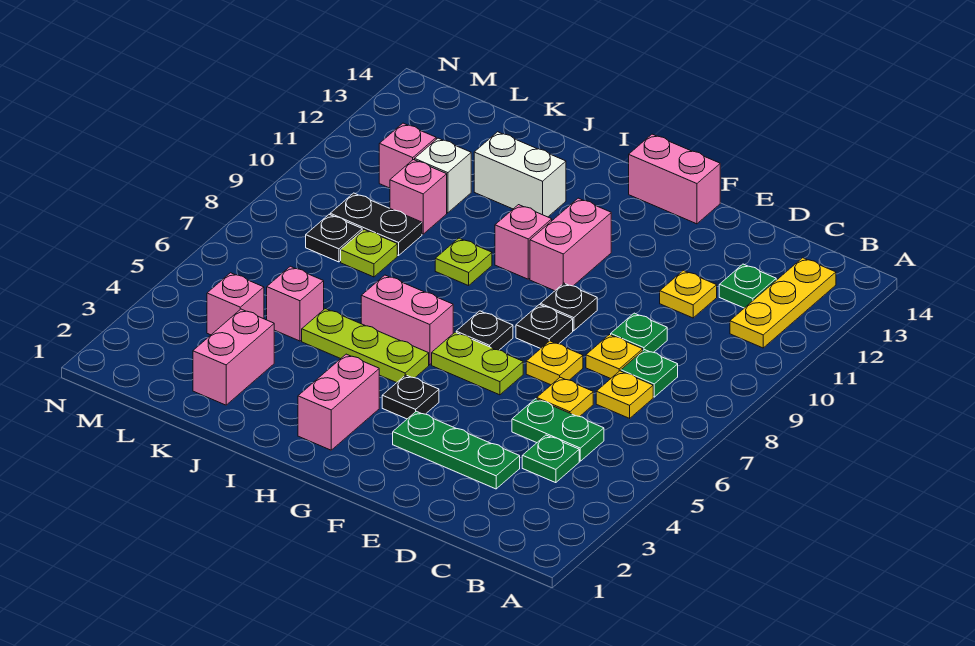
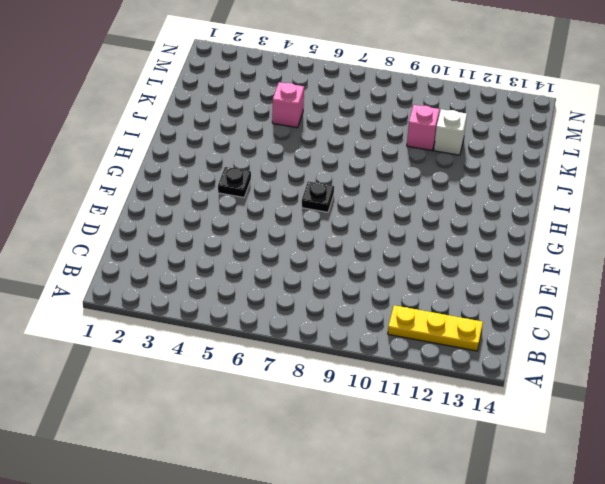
none -> green plate C4 level 1
none -> green plate C5:D5 level 1
none -> yellow plate C7 level 1
none -> green plate C8 level 1

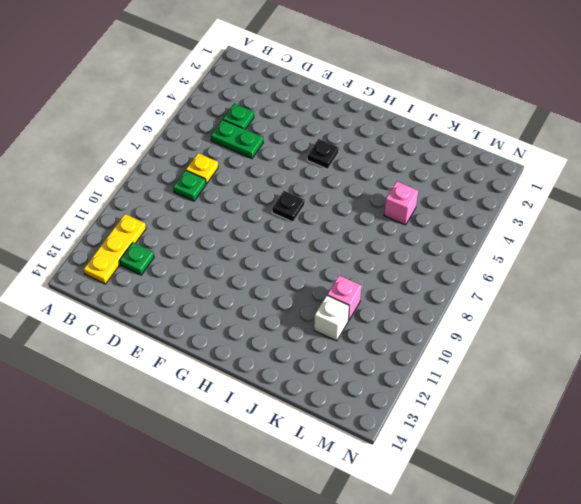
none -> green plate D3:F3 level 1
none -> yellow plate D6 level 1
none -> yellow plate D8 level 1
none -> green plate D9 level 1

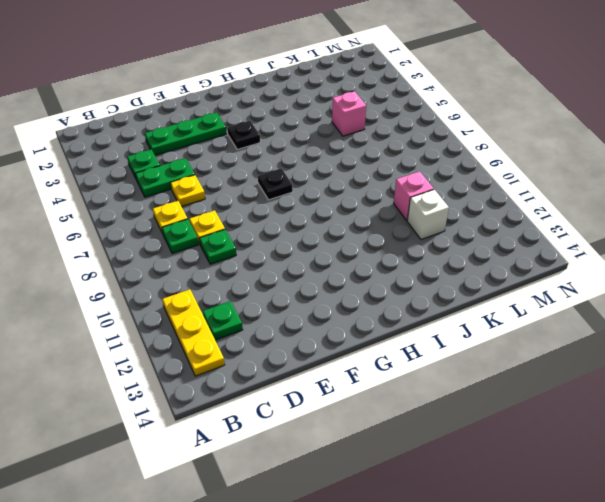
none -> yellow plate D11 level 1
none -> yellow plate E7 level 1
none -> lime plate F6:G6 level 1
none -> black plate F8 level 1

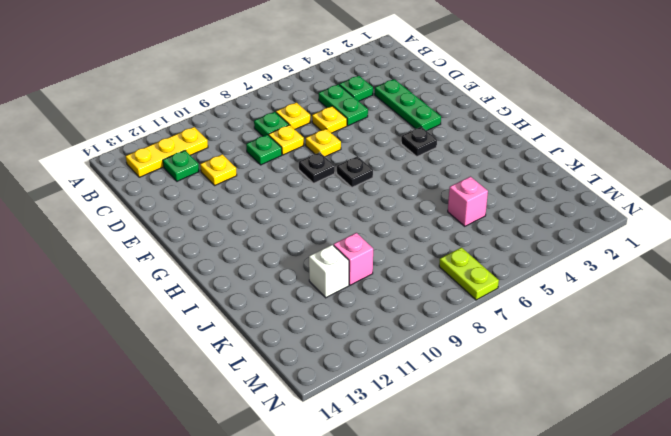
lime plate M7:N7 level 1 -> lime plate F6:G6 level 1
none -> black plate F9 level 1
none -> pink brick F14:G14 level 1
none -> pink brick G10:G11 level 1
none -> pink brick H2:H3 level 1

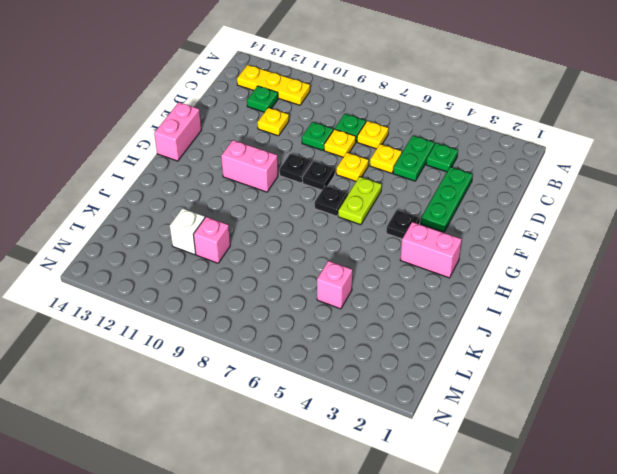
none -> lime plate H5:J5 level 1
none -> pink brick H6:I6 level 1
none -> pink brick H10 level 1
none -> lime plate I9 level 1

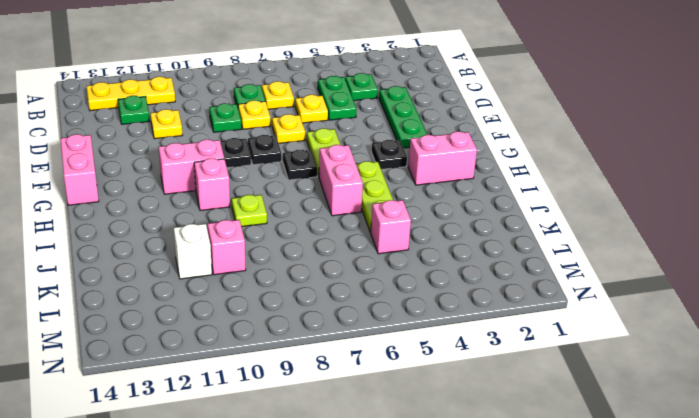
none -> white brick I12:J12 level 1
none -> pink brick K2:K3 level 1
none -> lime plate K8 level 1
none -> black plate K9:L9 level 1

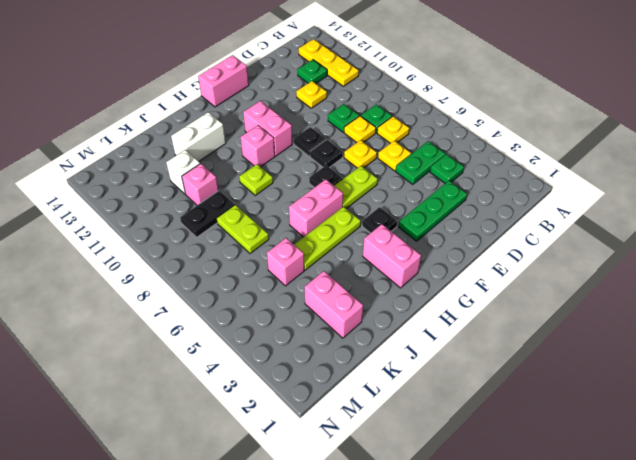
lime plate K7:K8 level 1 -> lime plate K8 level 1
none -> pink brick L4 level 1
none -> black plate L8 level 1
none -> pink brick L11 level 1

